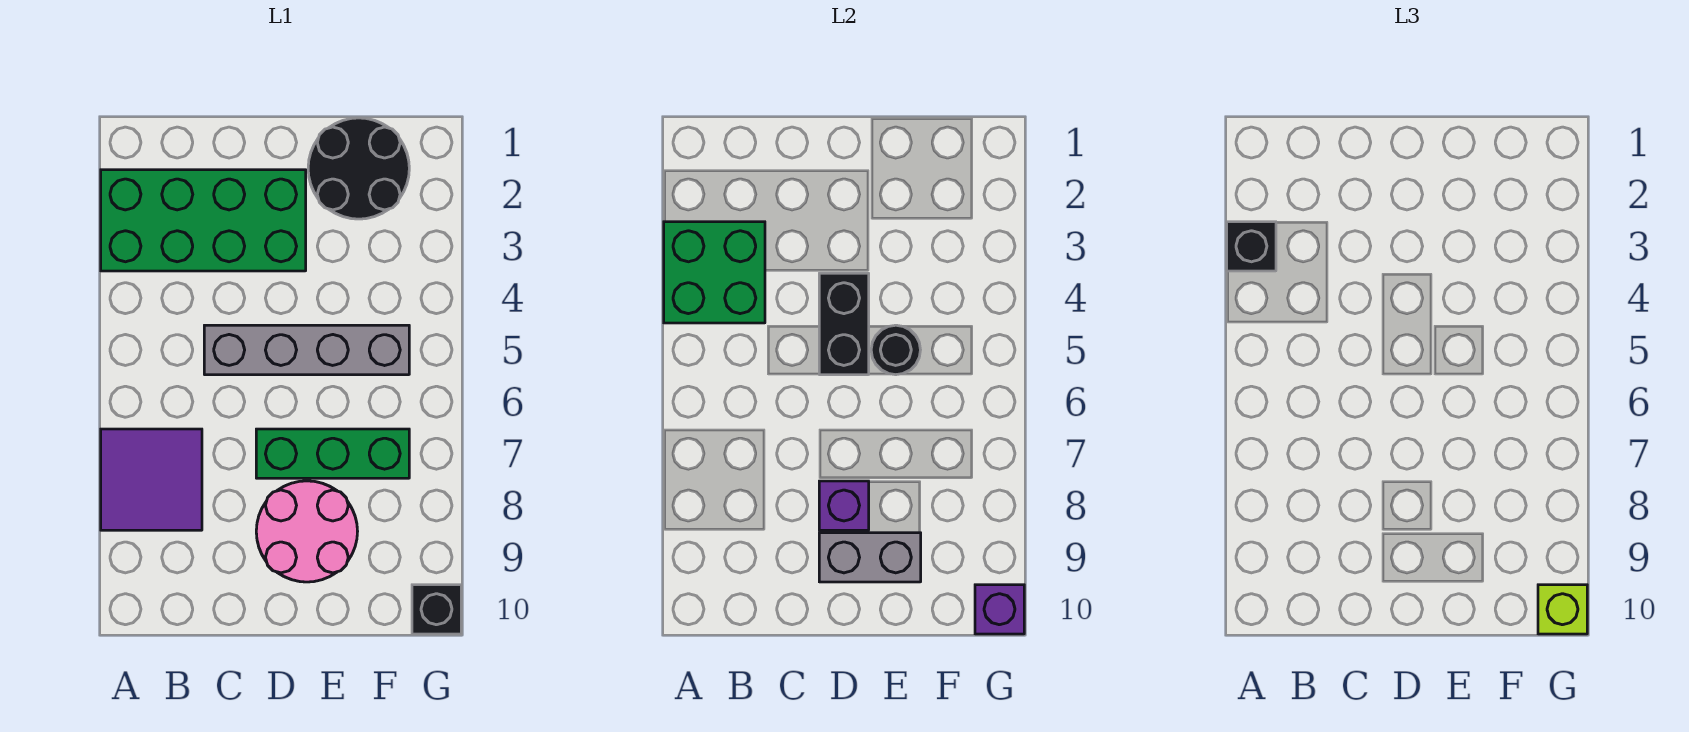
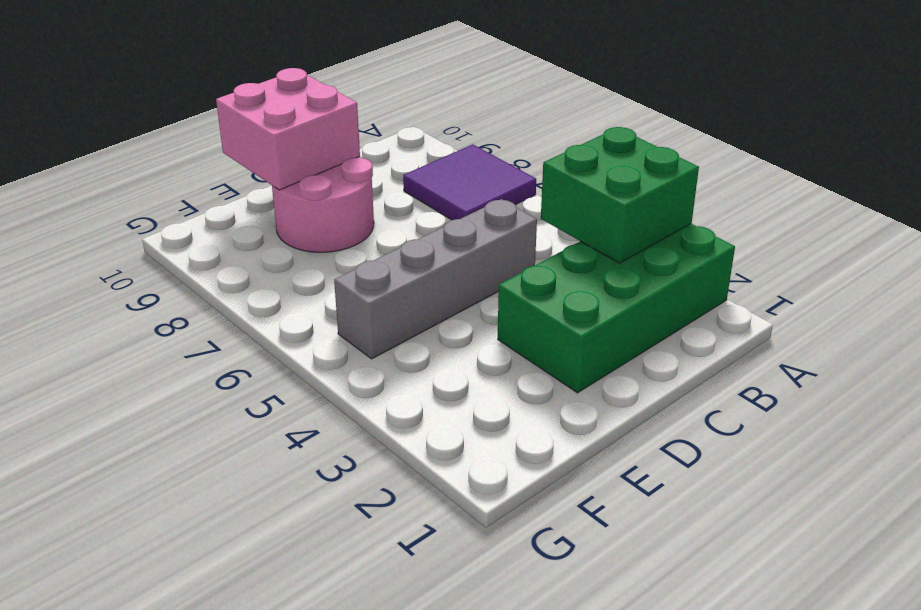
pink brick D9:E10 level 2 -> grey brick D9:E9 level 2
none -> green brick D7:F7 level 1
none -> black round brick E1:F2 level 1
none -> black brick G10 level 1

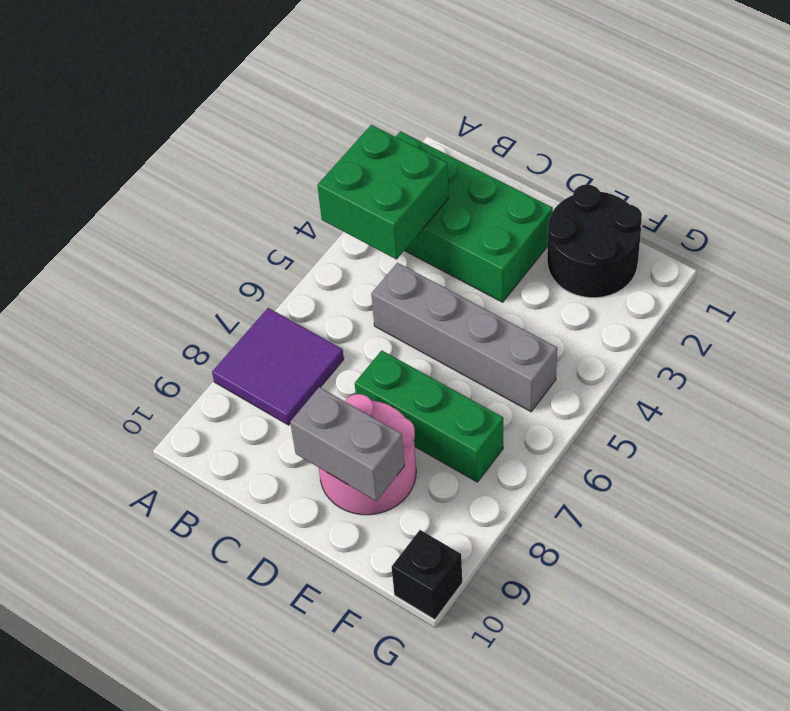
none -> black brick D4:D5 level 2
none -> purple brick D8 level 2
none -> black round brick E5 level 2

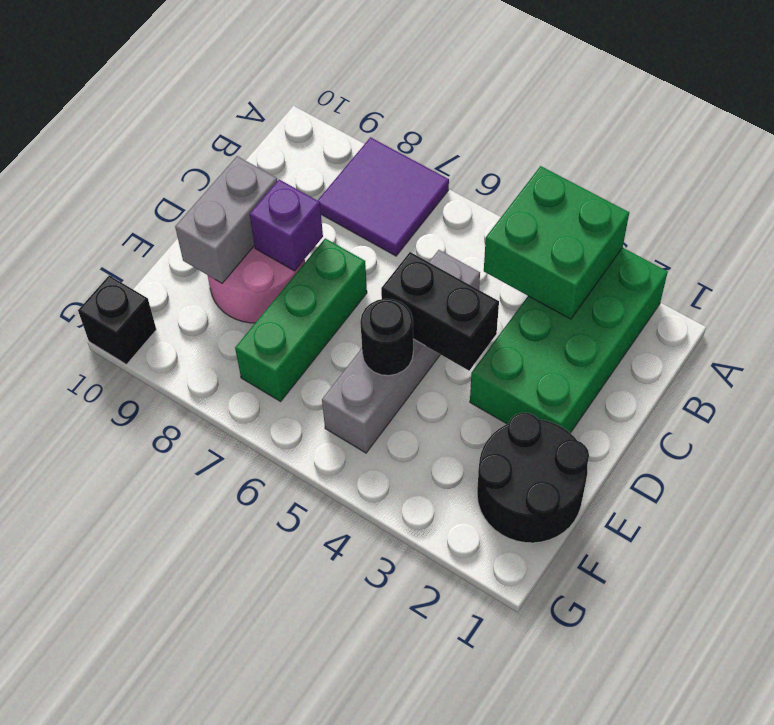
none -> purple brick G10 level 2
none -> black brick A3 level 3
none -> lime brick G10 level 3

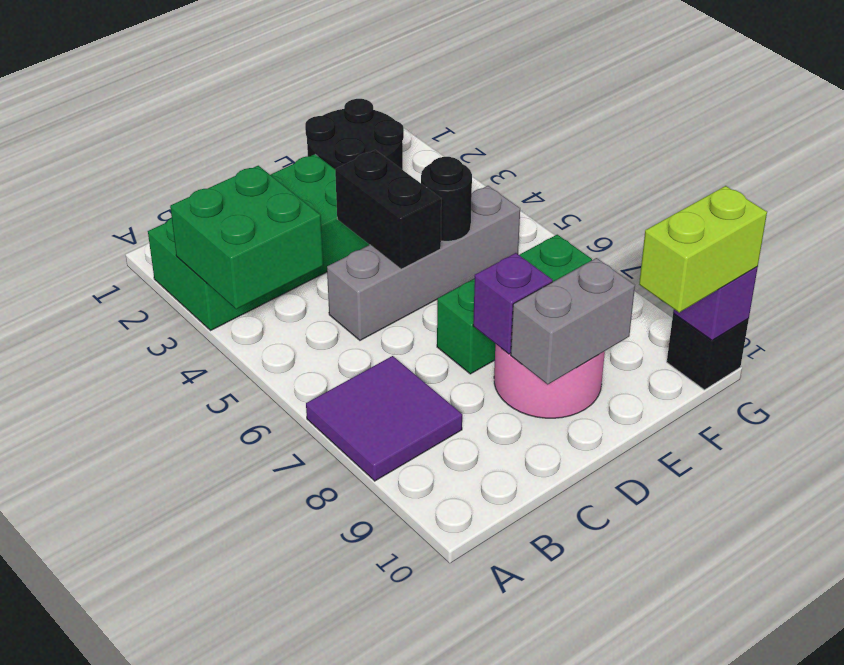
lime brick F10:G10 level 3 -> lime brick G10 level 3
none -> black brick A3 level 3

